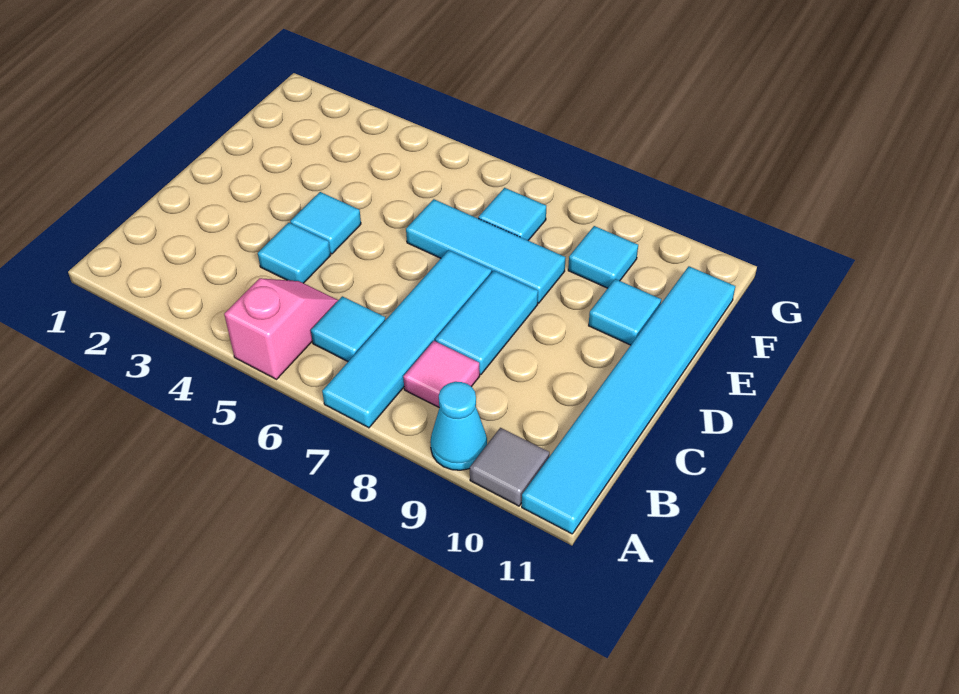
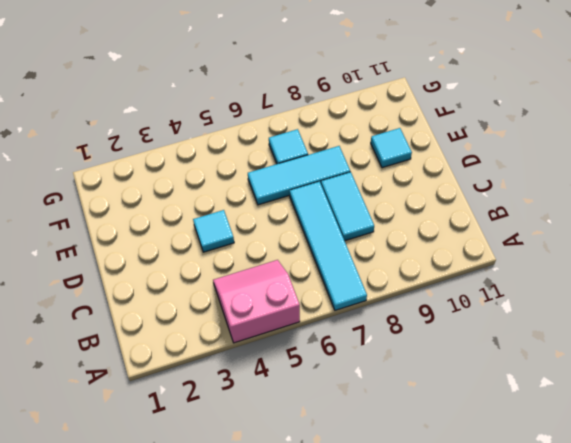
pink slope A4:B5 level 1 top A -> pink slope A5:B5 level 1 top A
none -> cyan cone A9 level 1
none -> grey tile A10 level 1
none -> cyan tile A11:F11 level 1

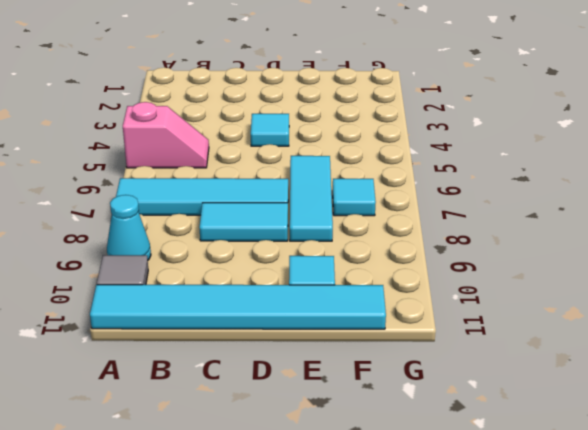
none -> cyan tile B6 level 1
none -> pink tile B8 level 1
none -> cyan tile C4 level 1

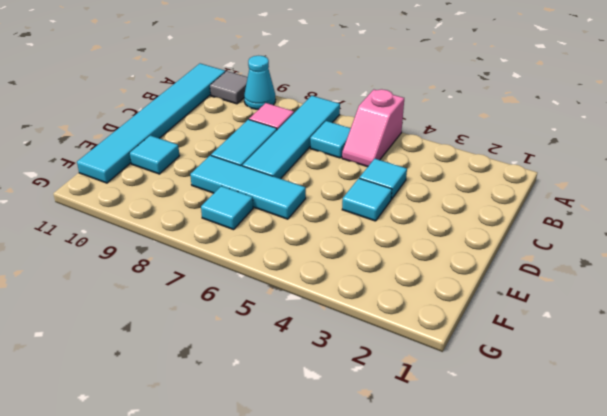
none -> cyan tile F9 level 1

